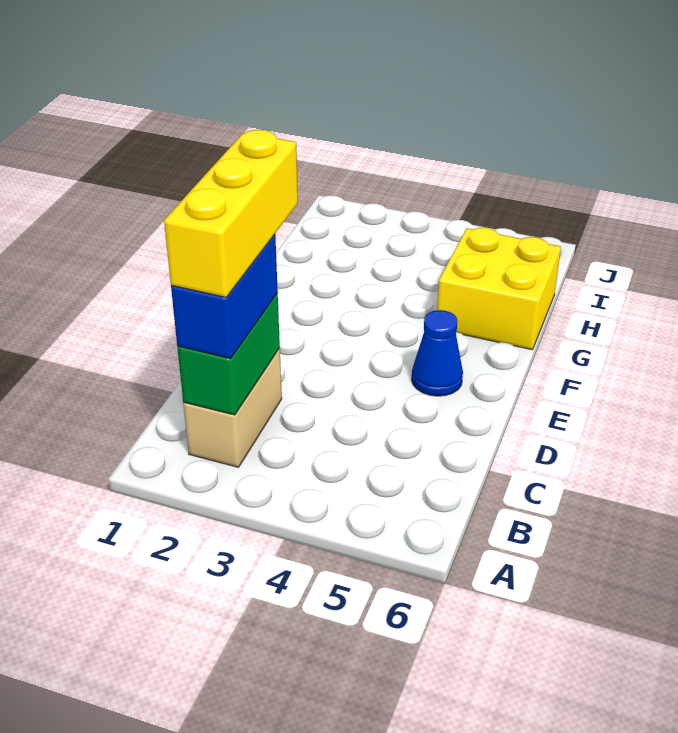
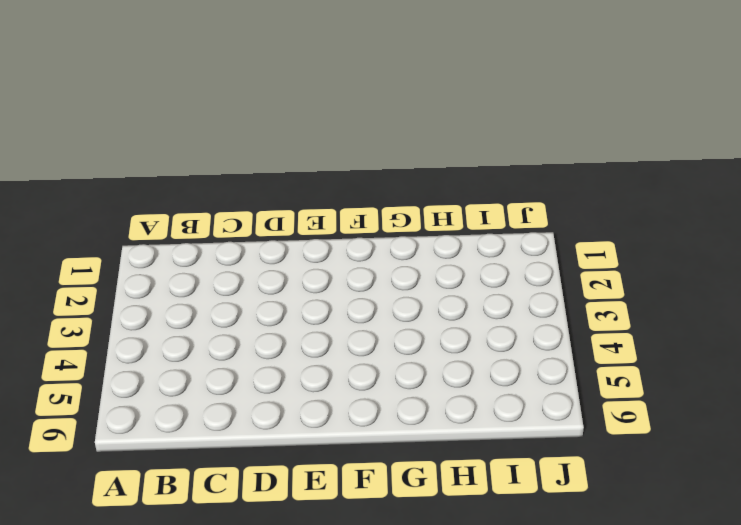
none -> tan brick B2:C2 level 1
none -> blue cone E5 level 1

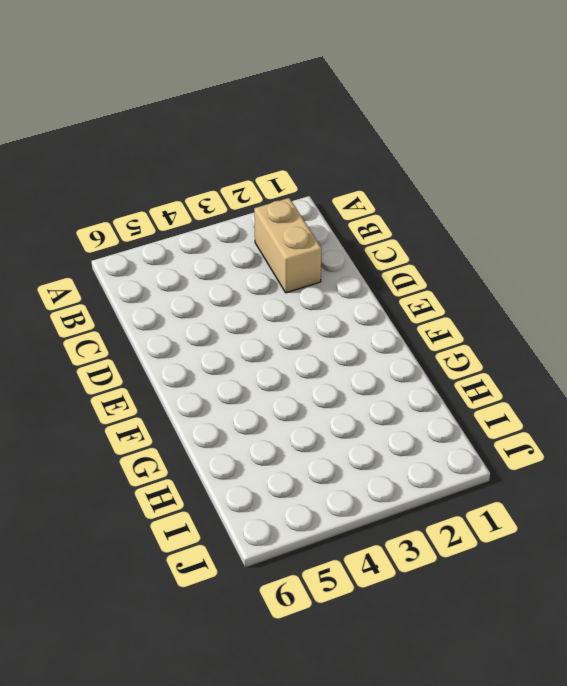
none -> blue cone E5 level 1
none -> yellow brick G5:H6 level 1

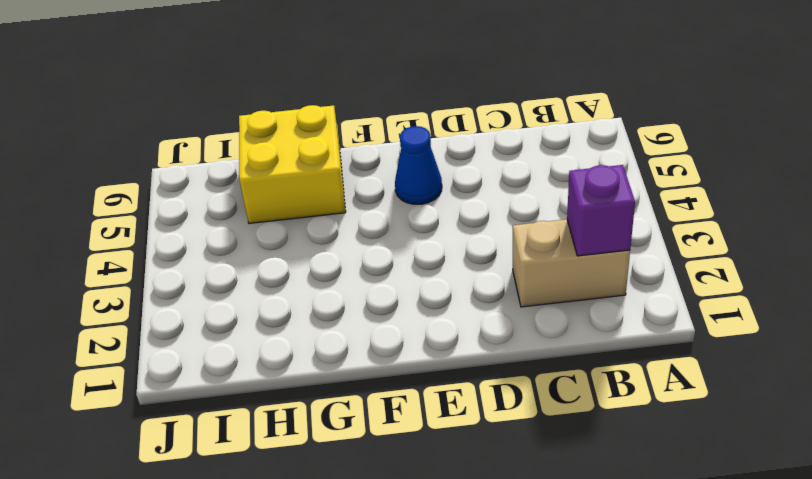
purple brick B2 level 2 -> green brick B2:C2 level 2
none -> blue brick B2:C2 level 3
none -> yellow brick B2:D2 level 4

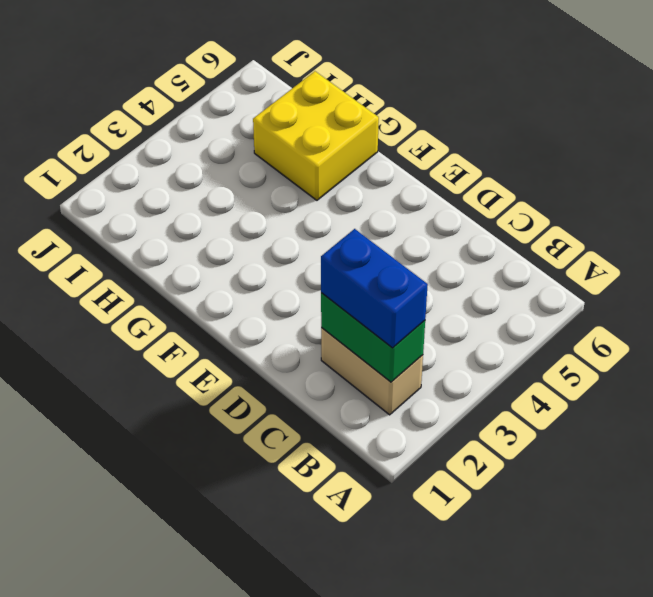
none -> blue cone E5 level 1
none -> yellow brick B2:D2 level 4

